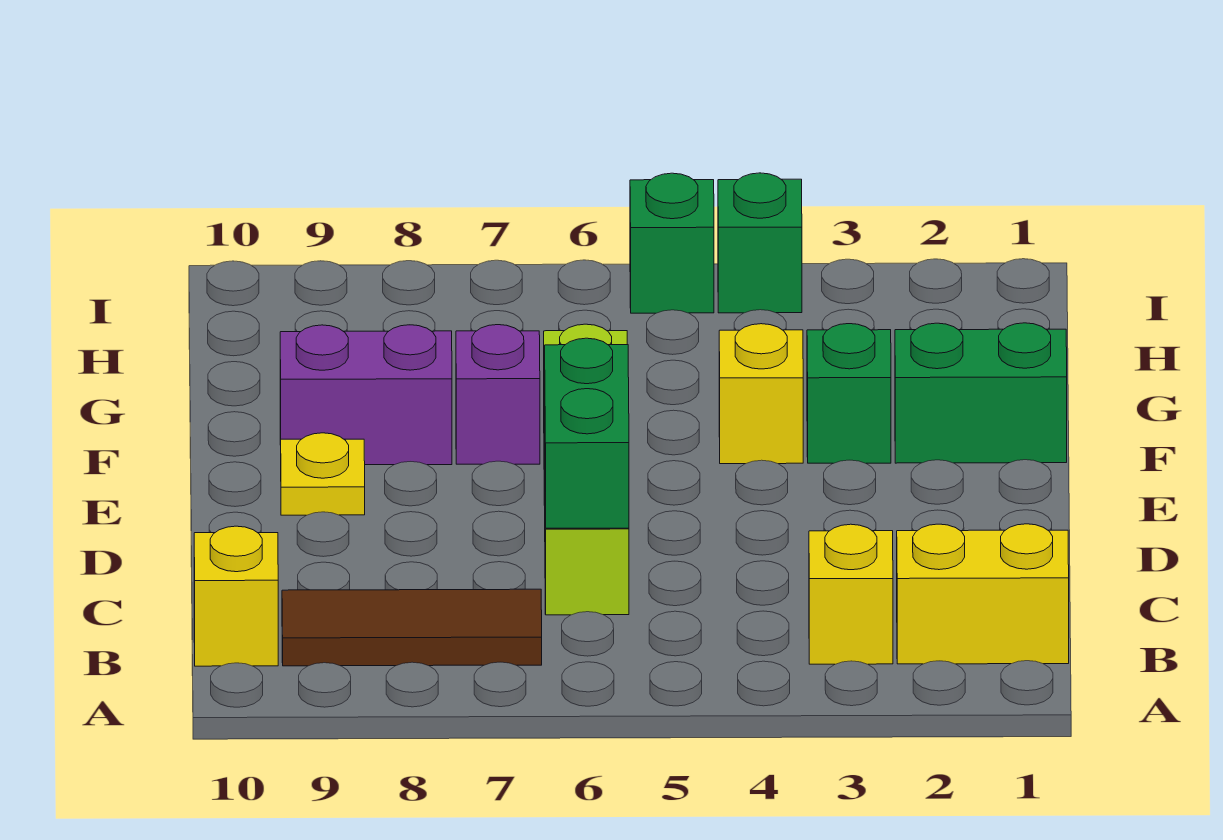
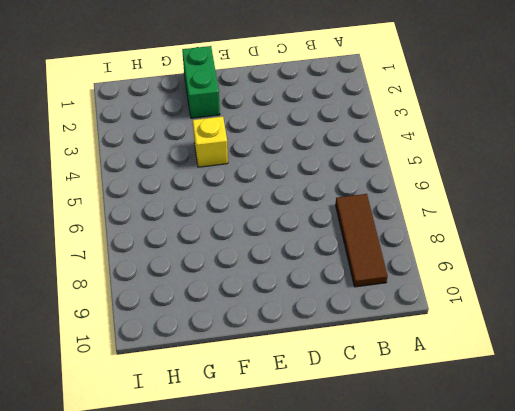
none -> yellow brick B1:B2 level 1
none -> yellow brick B3 level 1
none -> yellow brick B10 level 1

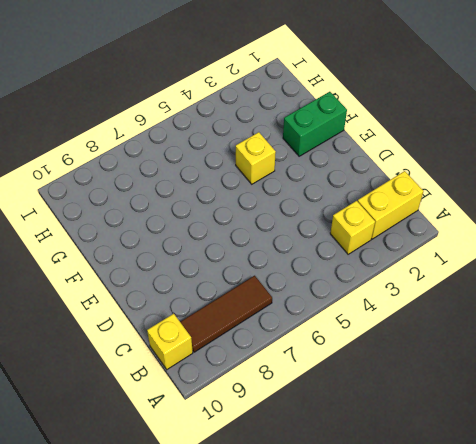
none -> lime brick C6:F6 level 1
none -> yellow plate E9 level 1
none -> green brick F3 level 1

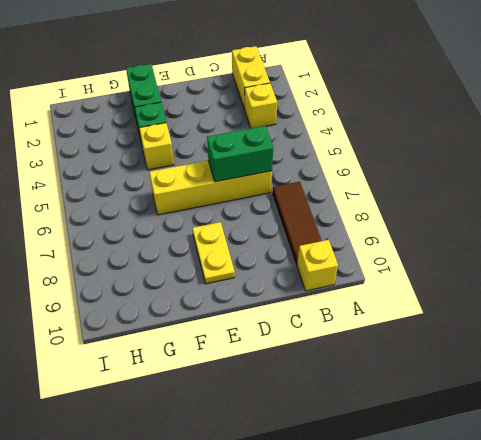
yellow brick C6:F6 level 1 -> lime brick C6:F6 level 1
yellow plate E8:E9 level 1 -> yellow plate E9 level 1
none -> purple brick F7 level 1
none -> purple brick F8:F9 level 1
none -> green brick I4 level 1

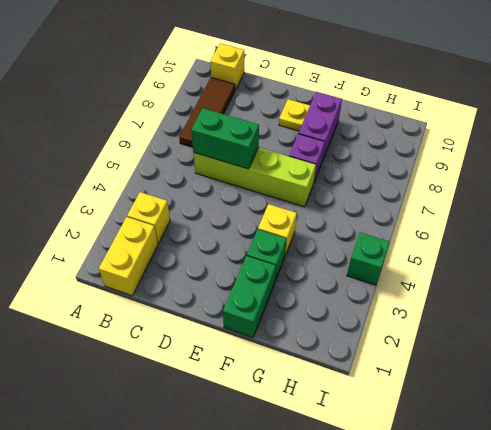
none -> green brick I5 level 1

